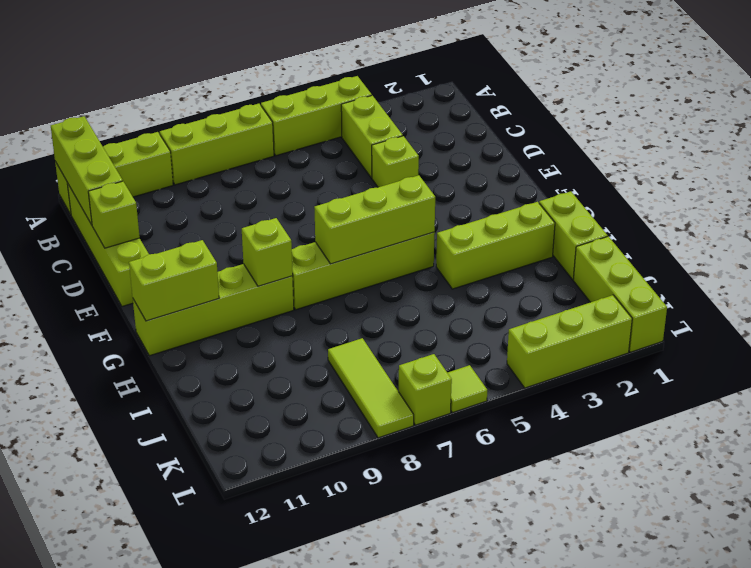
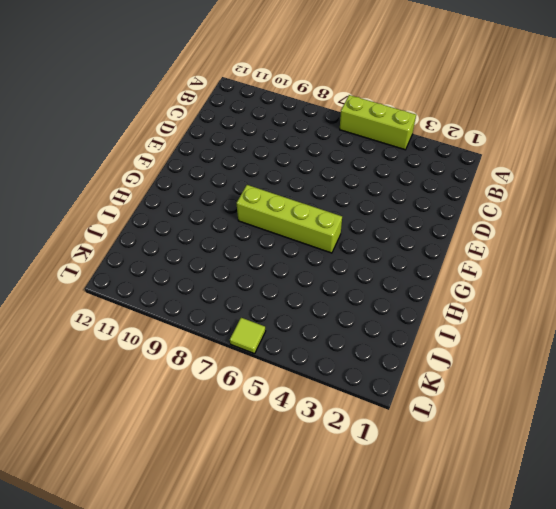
none -> lime brick A7:A9 level 1
none -> lime brick A10:A12 level 1
none -> lime brick B4:C4 level 1

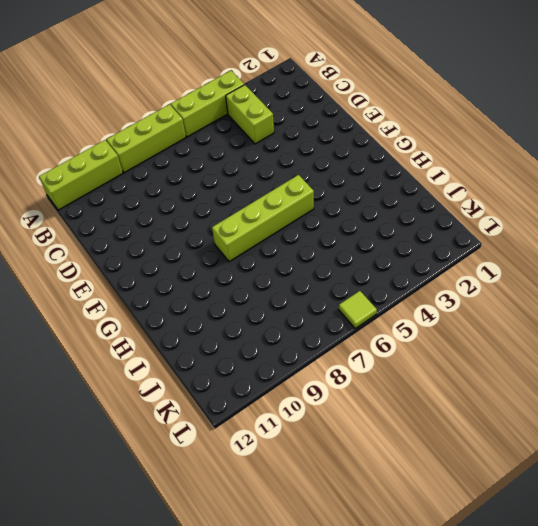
none -> lime brick B12:E12 level 1
none -> lime brick D4 level 1
none -> lime brick G9:G12 level 1

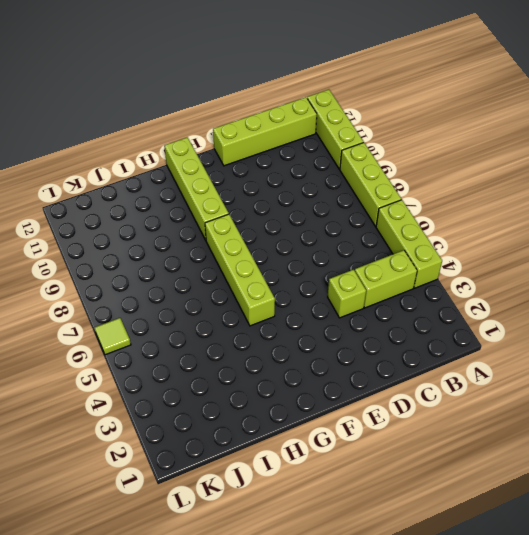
none -> lime brick H1:I1 level 1
none -> lime brick H2:H4 level 1
none -> lime brick J1:L1 level 1

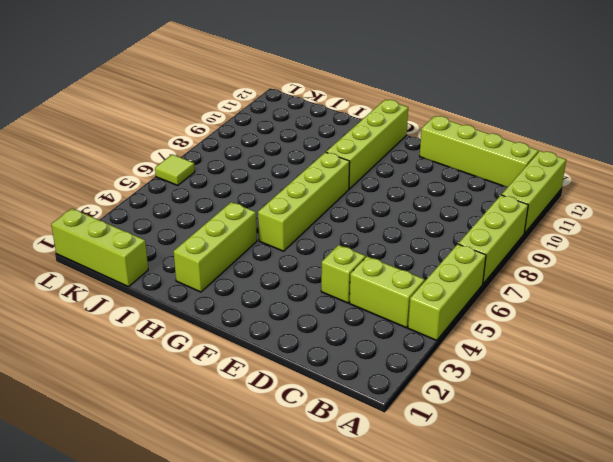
none -> lime brick H1:I1 level 1
none -> lime tile J8:L8 level 1
none -> lime brick L2:L4 level 1

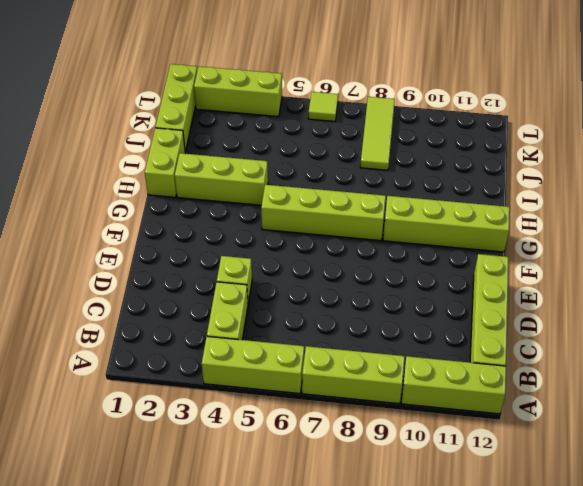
none -> lime brick L7 level 1
none -> lime brick A12:C12 level 2
none -> lime brick D12 level 2

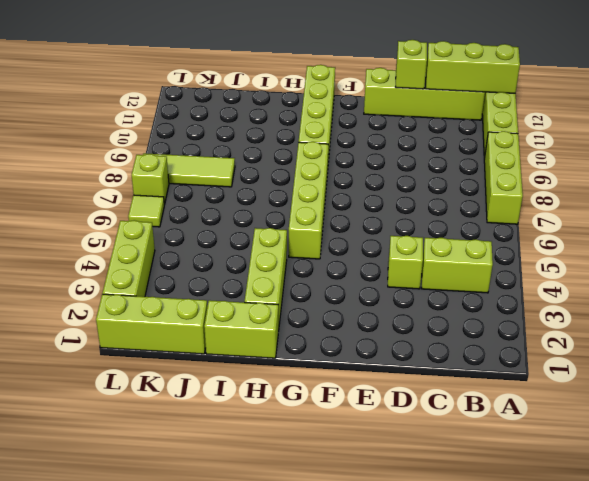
none -> lime brick A4:A6 level 1
none -> lime brick G5:G7 level 2
none -> lime brick G9 level 2

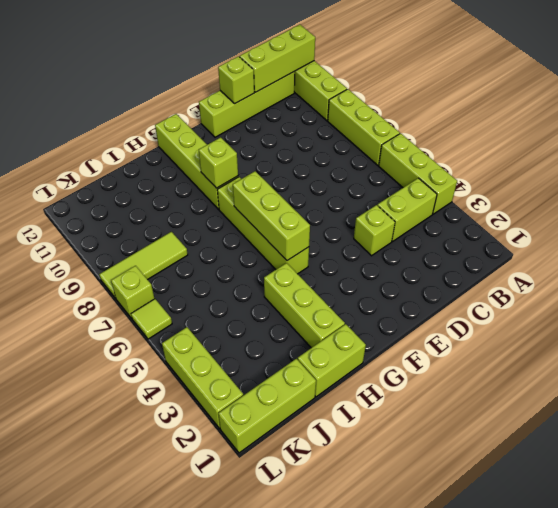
none -> lime brick G11:G12 level 2

